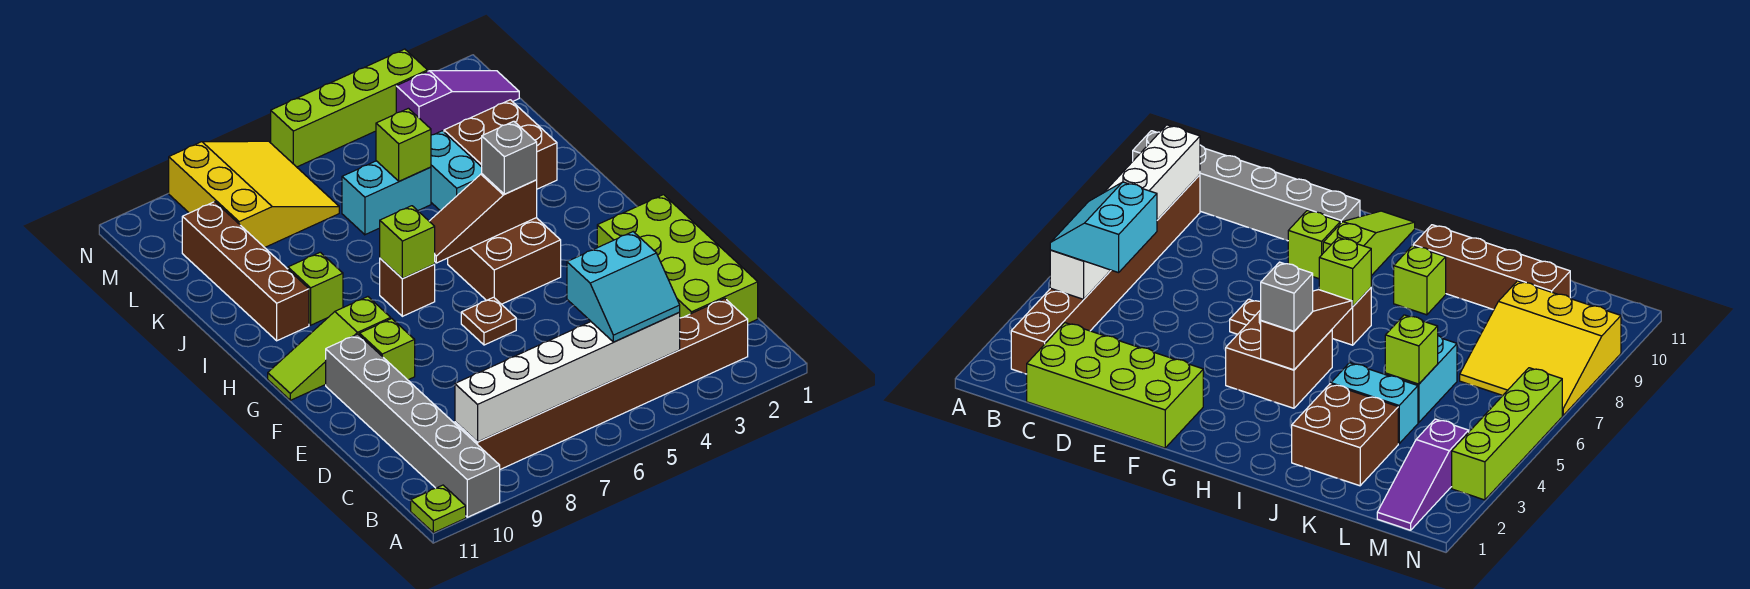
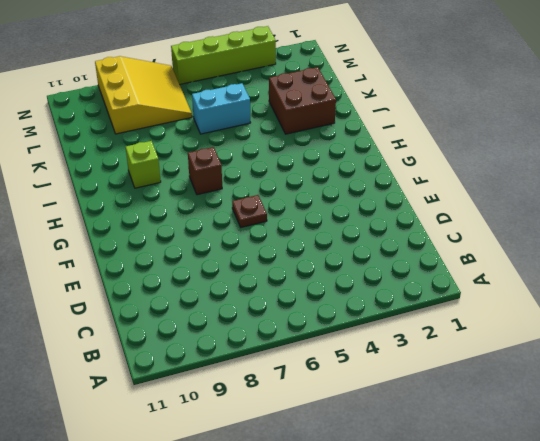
none -> grey brick A10:F10 level 1
none -> lime plate A11 level 1
none -> brown brick B2:B9 level 1

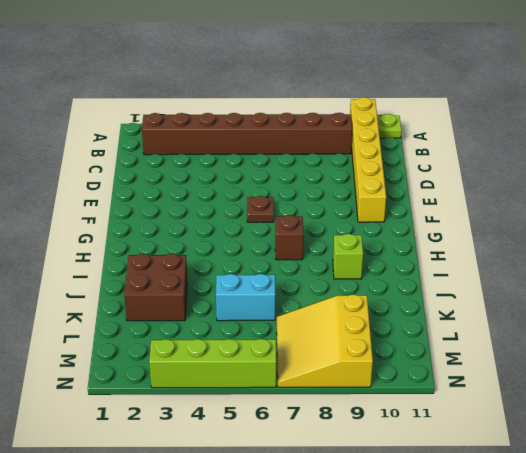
yellow brick A10:F10 level 1 -> grey brick A10:F10 level 1
none -> lime brick C1:F2 level 1
none -> lime brick F9 level 1
none -> brown brick G4:H5 level 1

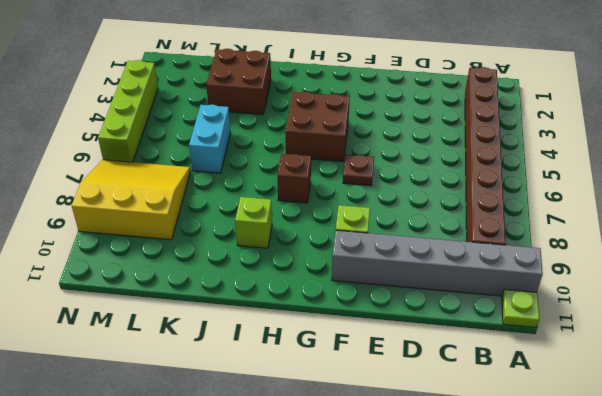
none -> lime brick C1:F2 level 1
none -> lime slope G9:G11 level 1 top 9
none -> brown brick I10:L10 level 1

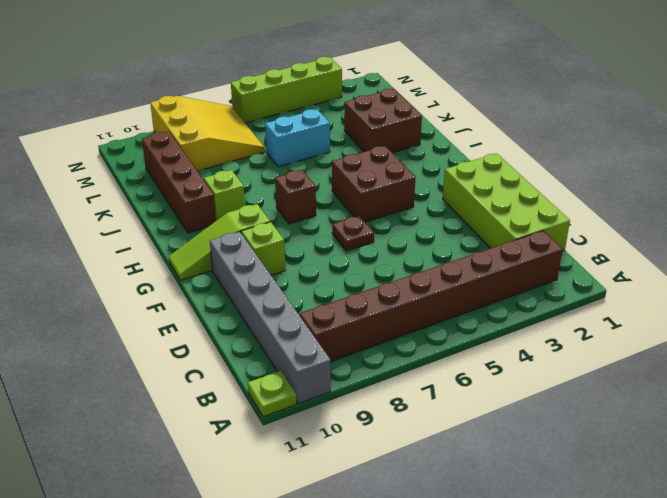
none -> cyan brick J4:K4 level 1
none -> purple slope M1:M3 level 1 top 3
none -> white brick B4:B9 level 2

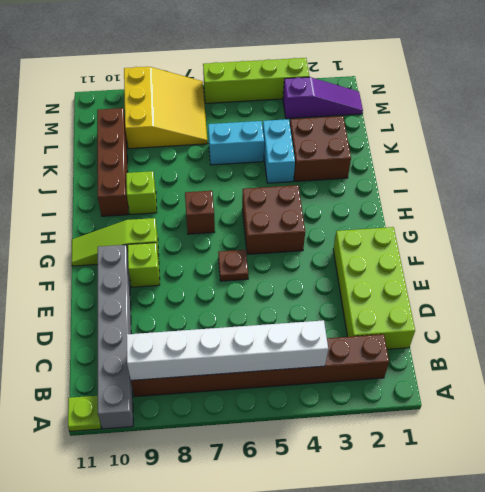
none -> brown slope H4:H6 level 2 top 4
none -> lime brick H7 level 2
none -> lime brick K5 level 2

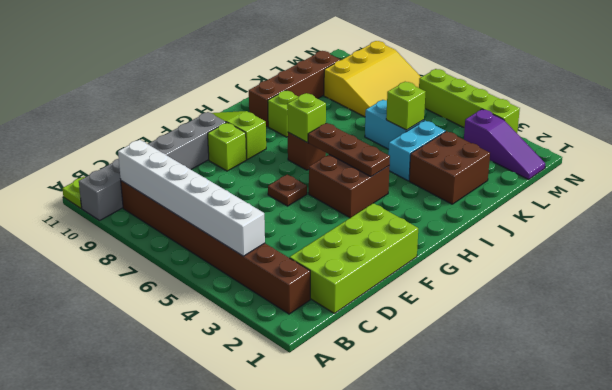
brown plate H4:H6 level 2 -> brown slope H4:H6 level 2 top 4
none -> cyan slope B4:C5 level 3 top C
none -> grey brick H4 level 3

